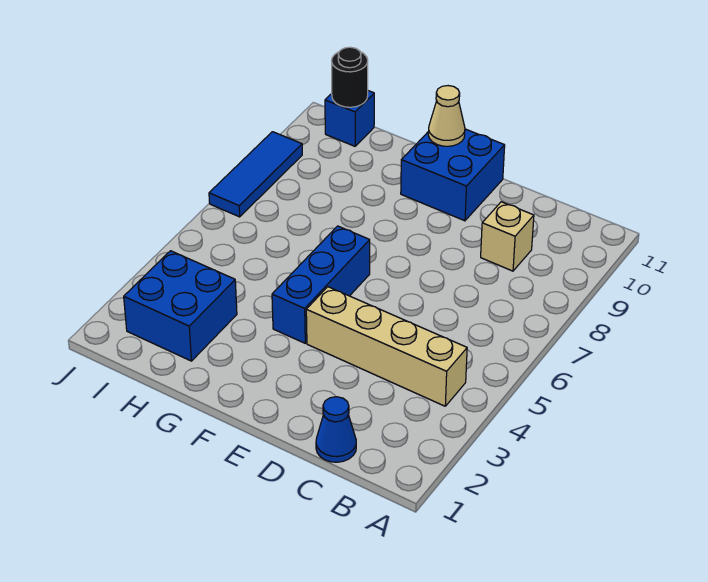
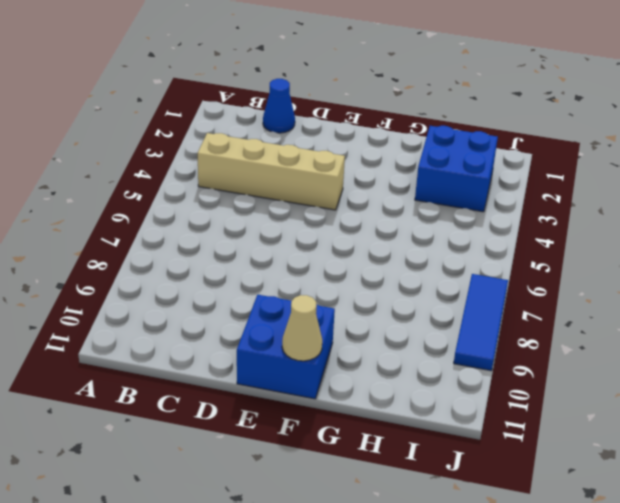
none -> tan brick C9 level 1
none -> blue brick F4:F6 level 1

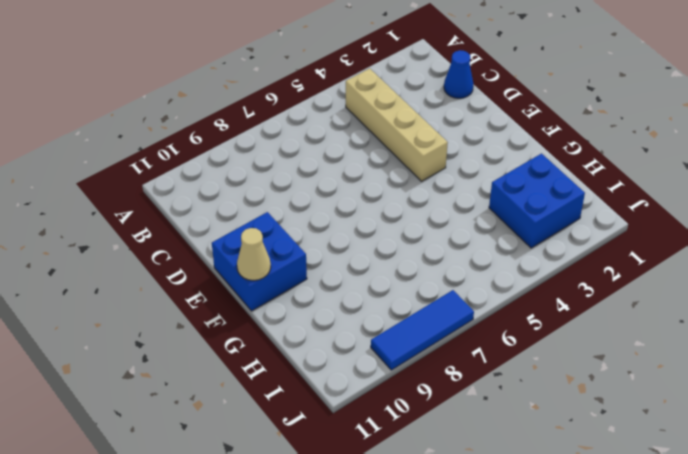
none -> tan brick C9 level 1
none -> blue brick F4:F6 level 1

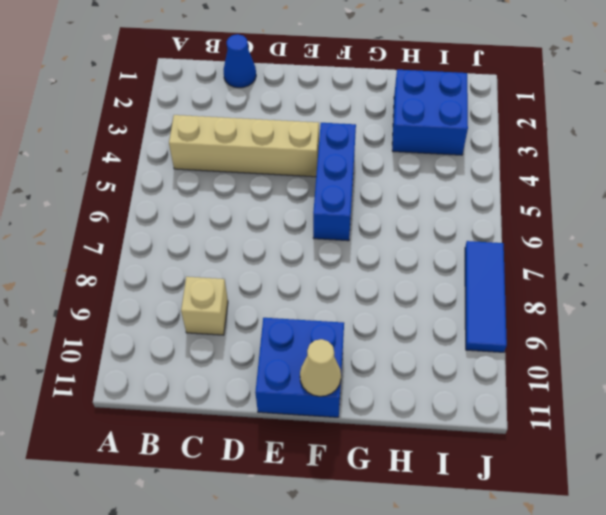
none -> blue brick I11 level 1
none -> black round brick I11 level 2

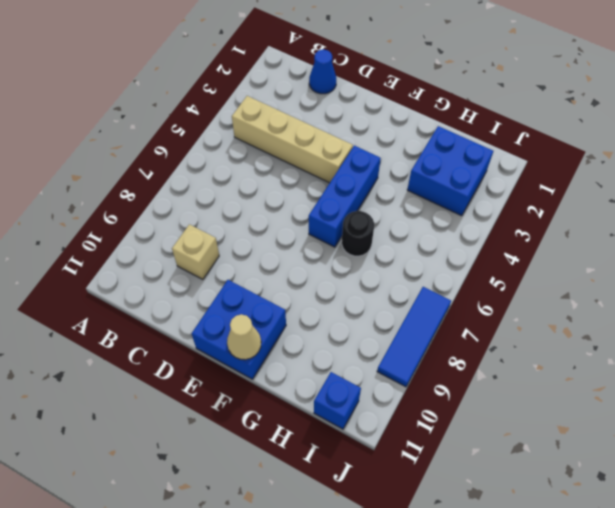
black round brick G6 level 1 -> black round brick I11 level 2

